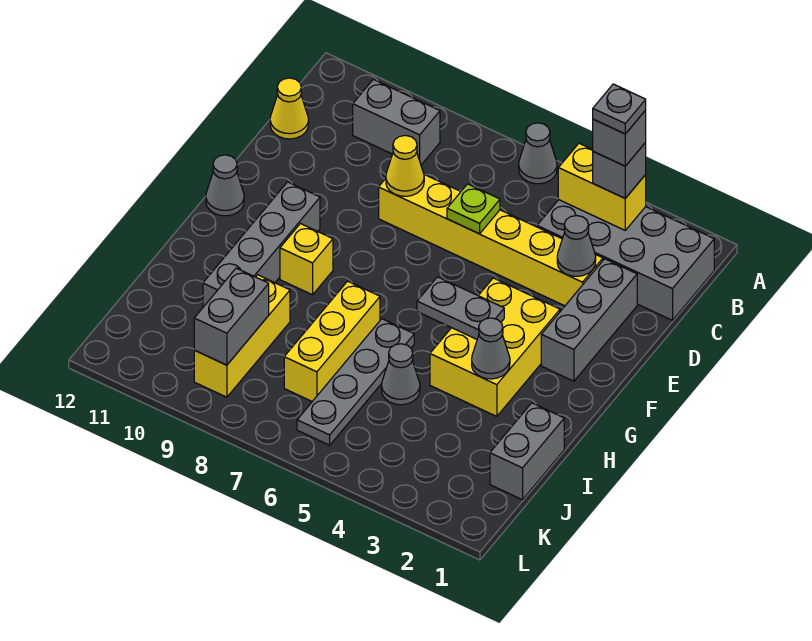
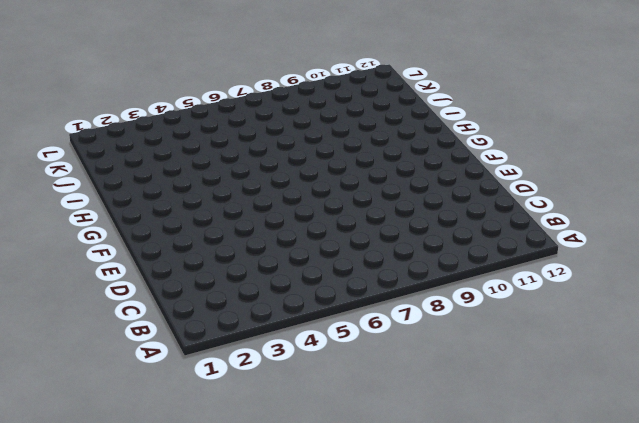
none -> grey cone A6 level 1
none -> grey brick B1:C4 level 1
none -> grey brick B9:B10 level 1

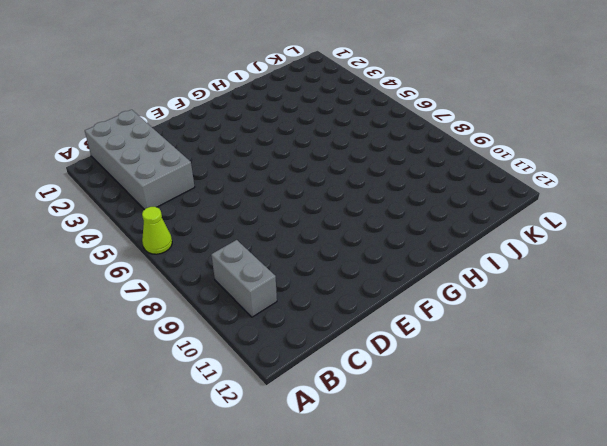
lime cone A6 level 1 -> grey cone A6 level 1
none -> yellow cone C12 level 1
none -> grey brick D2:F2 level 1
none -> yellow brick D3:D8 level 1

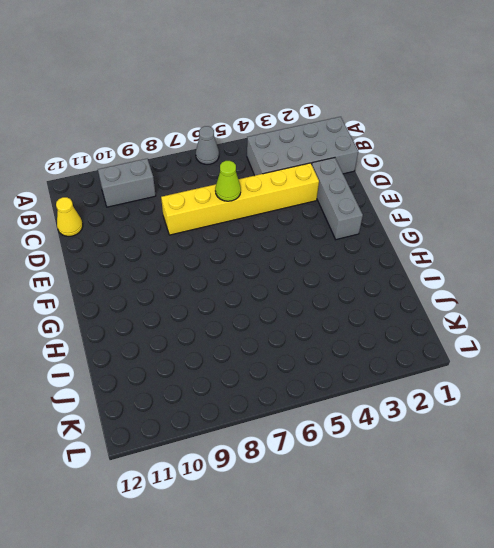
lime cone D6 level 2 -> lime plate D6 level 2
none -> yellow brick F3:H4 level 1
none -> grey brick F10:I10 level 1
none -> grey cone F12 level 1

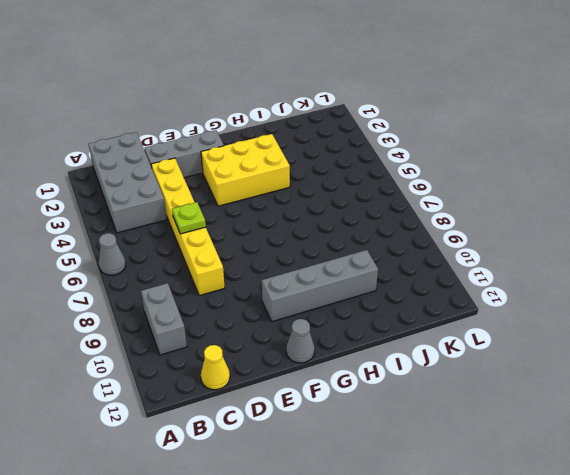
none -> yellow brick G9 level 1
none -> grey plate H6:K6 level 1
none -> yellow brick H7:J7 level 1

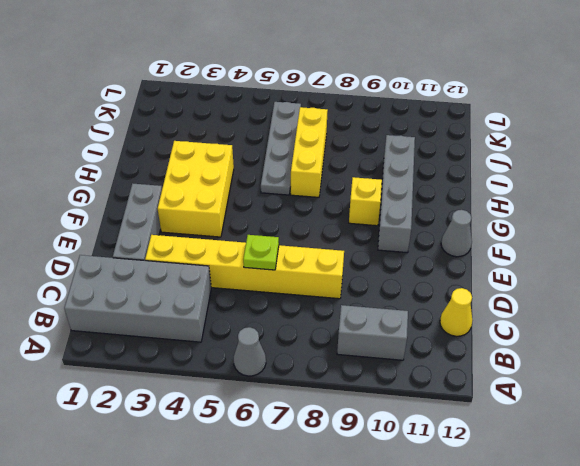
none -> grey brick I1:J1 level 1
none -> grey cone I5 level 1
none -> yellow brick I9:K9 level 1

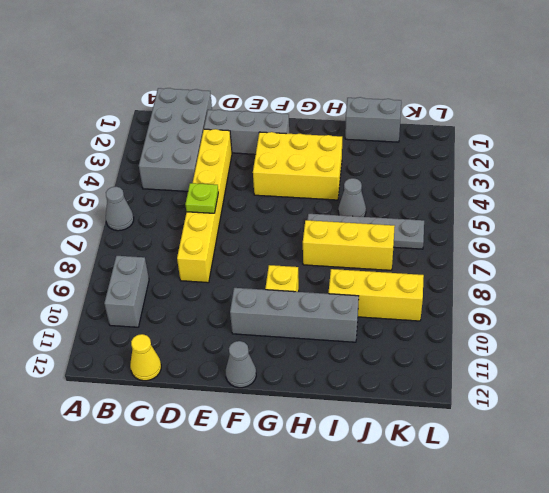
none -> yellow brick B3:B4 level 2
none -> grey cone D3 level 2
none -> yellow cone D8 level 2

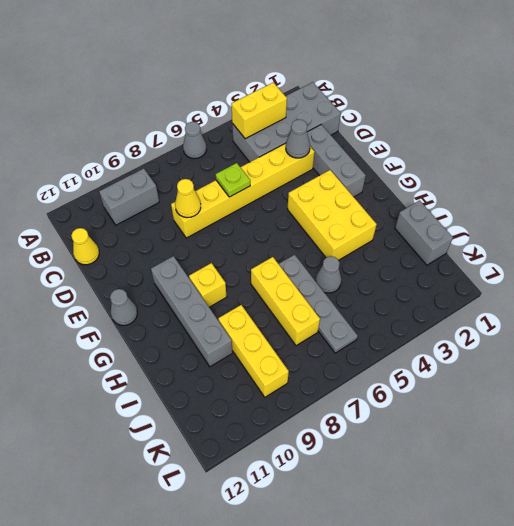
none -> grey plate G4:G5 level 2
none -> grey cone H3 level 2
none -> grey brick J9:K9 level 2

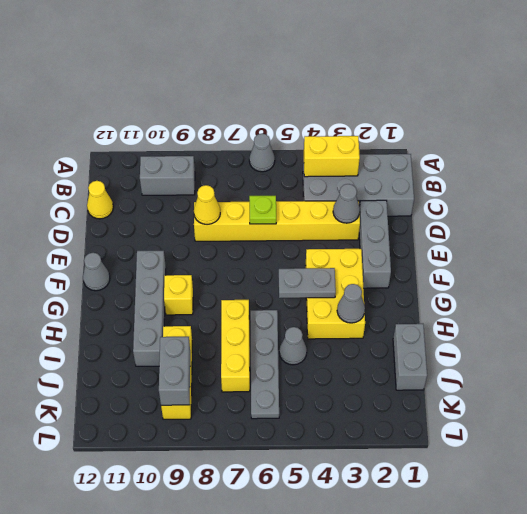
none -> grey brick B3 level 3
none -> grey brick B3 level 4
none -> grey plate B3 level 5

